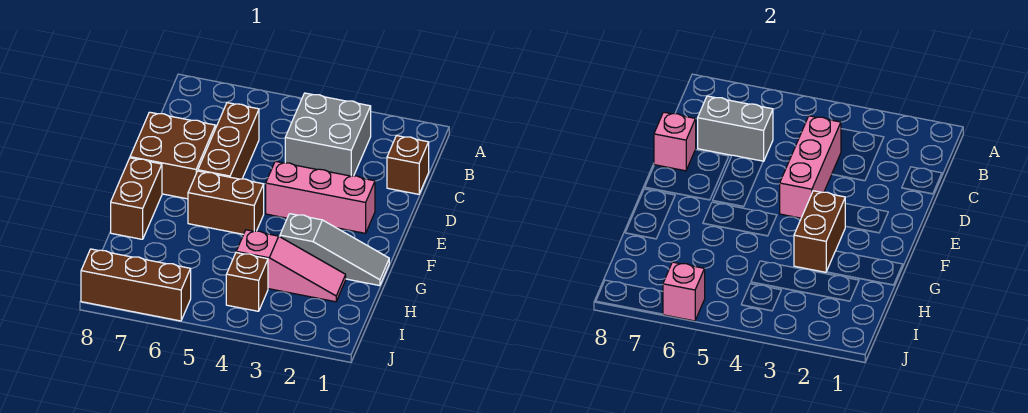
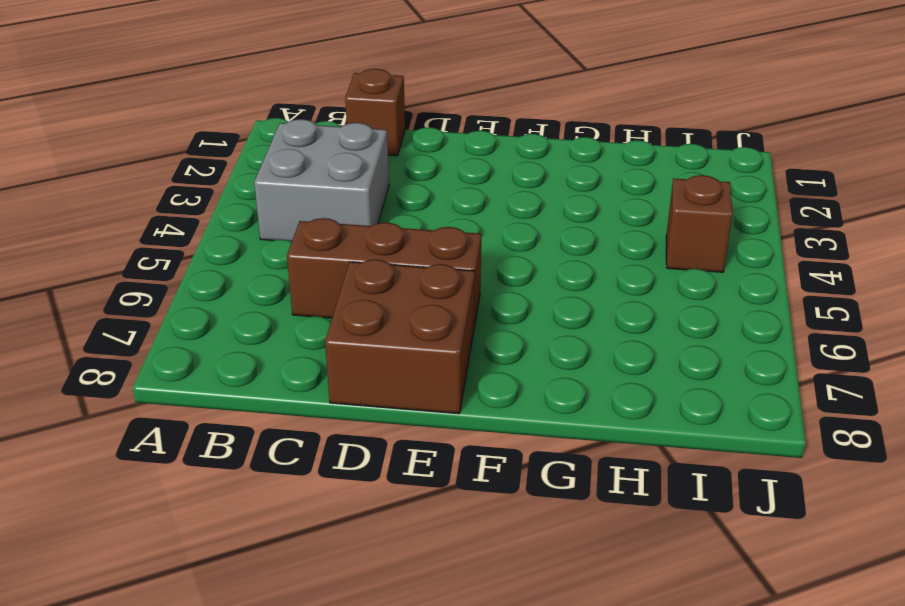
none -> pink brick E2:E4 level 1
none -> brown brick F5:F6 level 1
none -> brown brick F8:G8 level 1

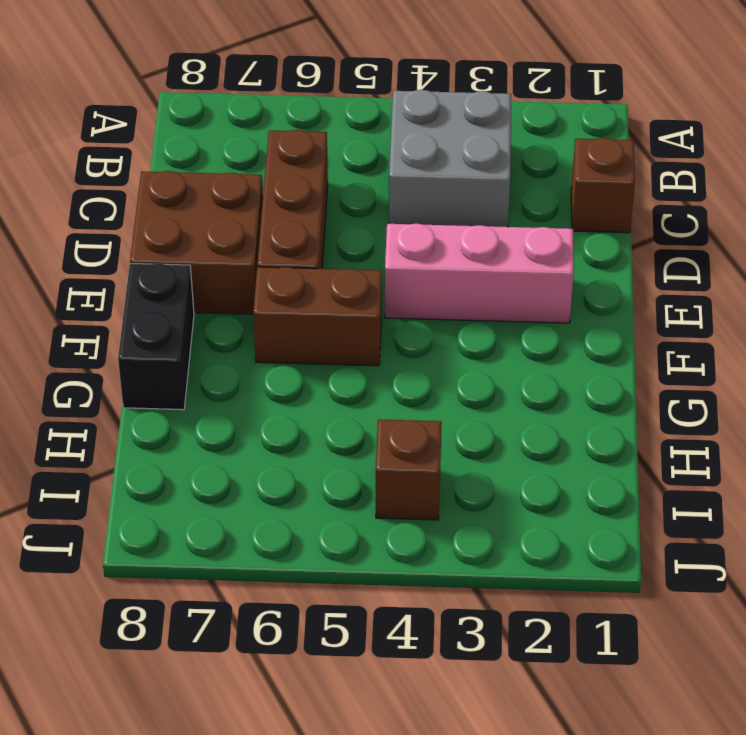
black brick F8:G8 level 1 -> brown brick F8:G8 level 1
none -> grey slope G1:G3 level 1 top 3
none -> pink slope H2:H4 level 1 top 4
none -> brown brick J6:J8 level 1

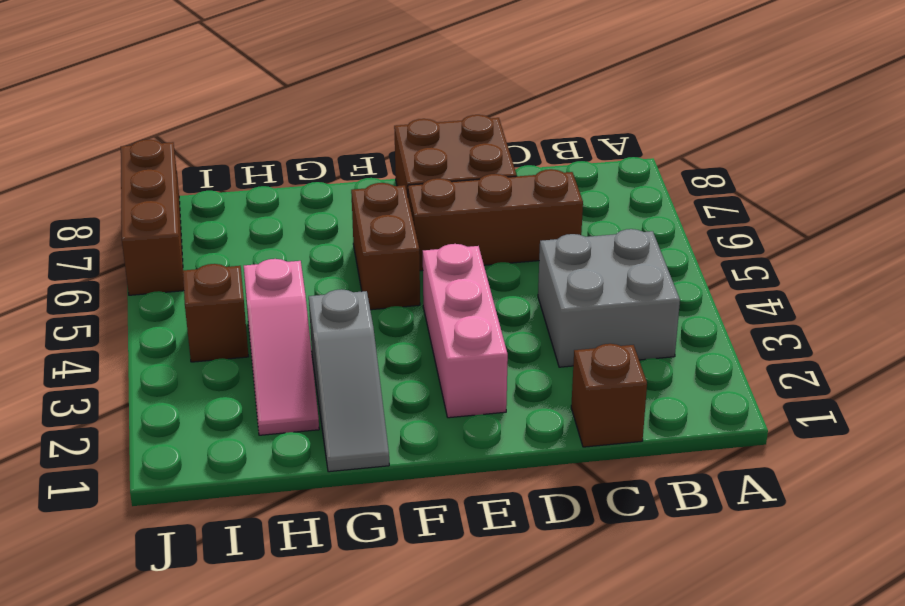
none -> brown brick F8:G8 level 1
none -> pink brick C4:E4 level 2
none -> grey brick C6:C7 level 2

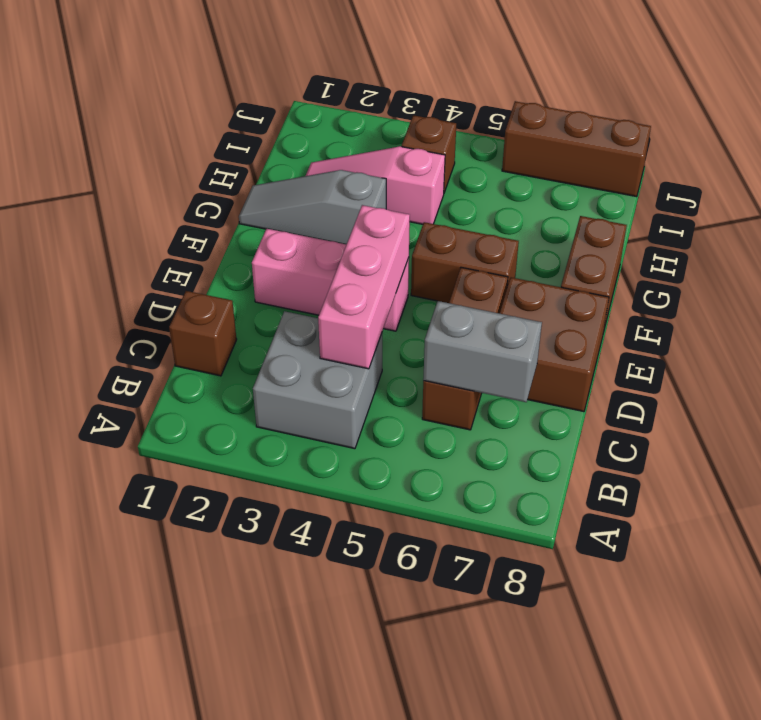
none -> pink brick D8 level 2
none -> brown brick F3:G3 level 2
none -> pink brick J6 level 2

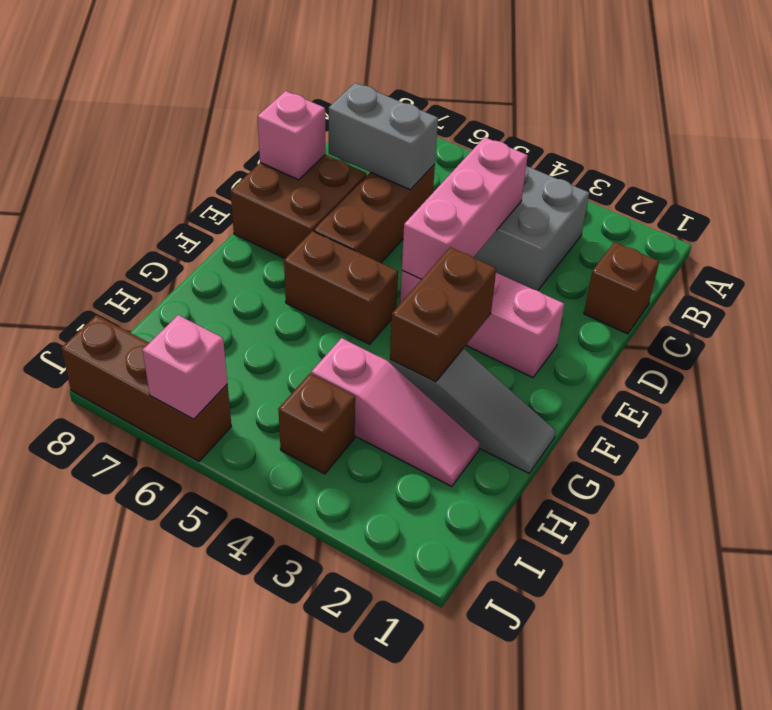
none -> brown brick F8:G8 level 1

